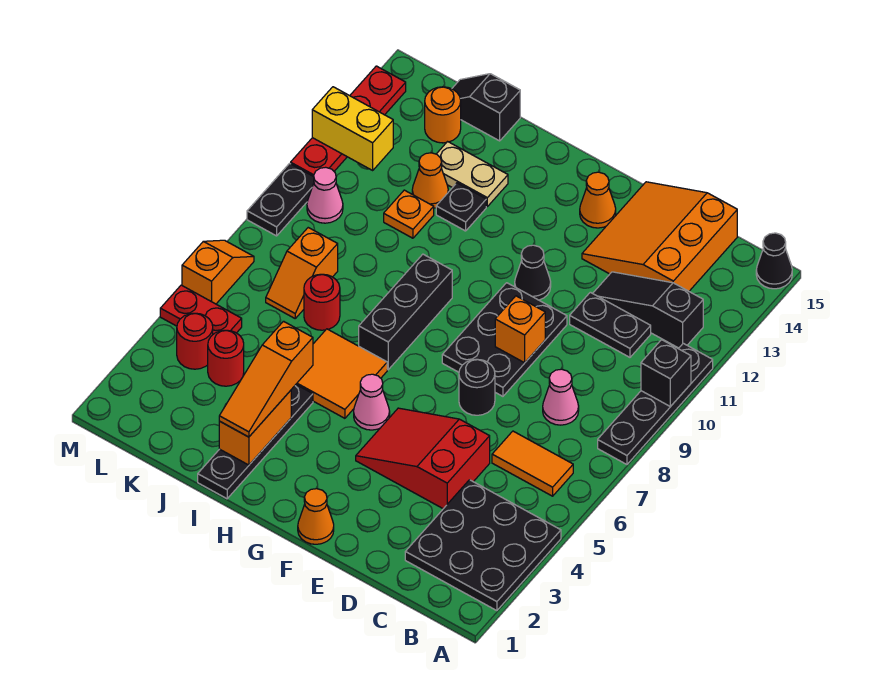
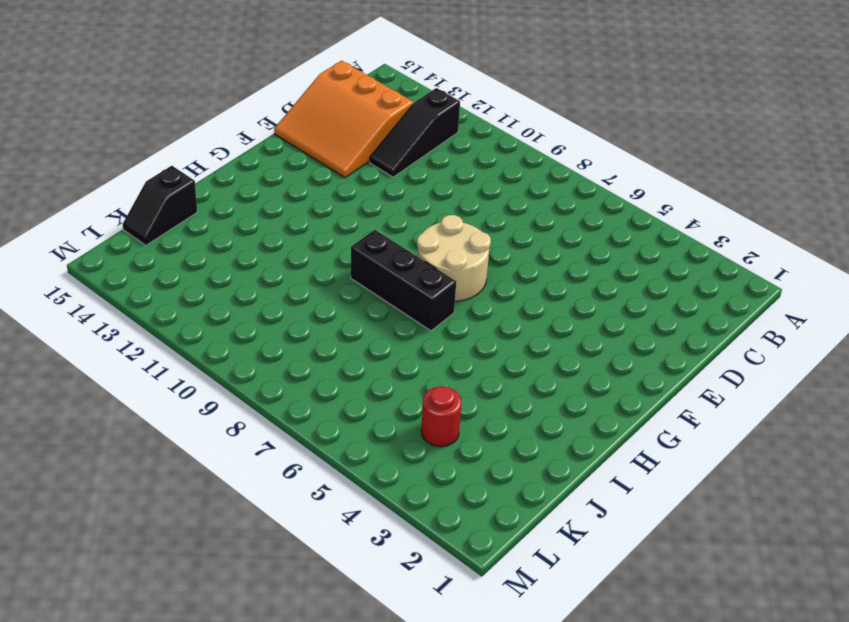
tan round brick F7:G8 level 1 -> black plate E8:F10 level 1
none -> black plate A2:C4 level 1
none -> black plate A8:A11 level 1
none -> black cone A15 level 1
none -> orange tile B6:C6 level 1

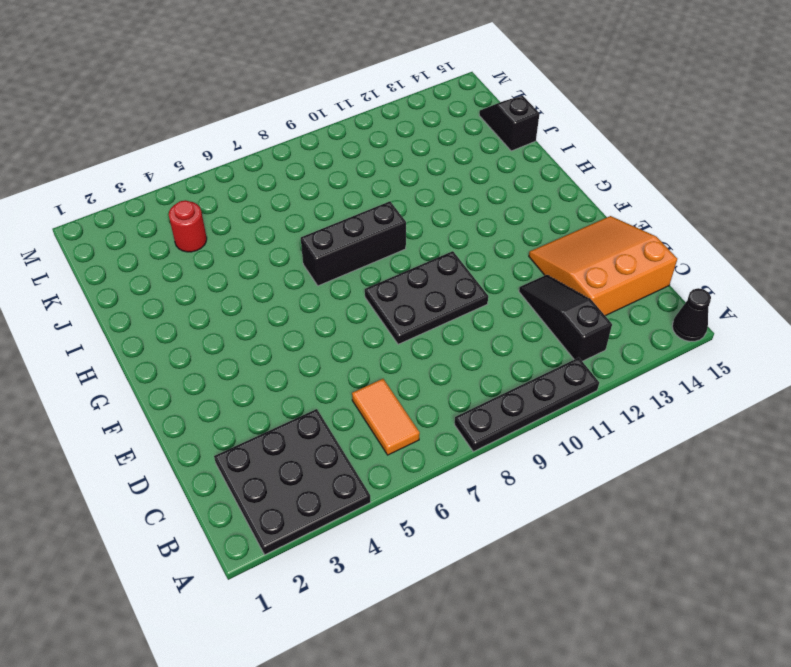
none -> pink cone C8 level 1
none -> black plate C11:D11 level 1
none -> red slope D4:F5 level 1 top D
none -> black round brick E7 level 1

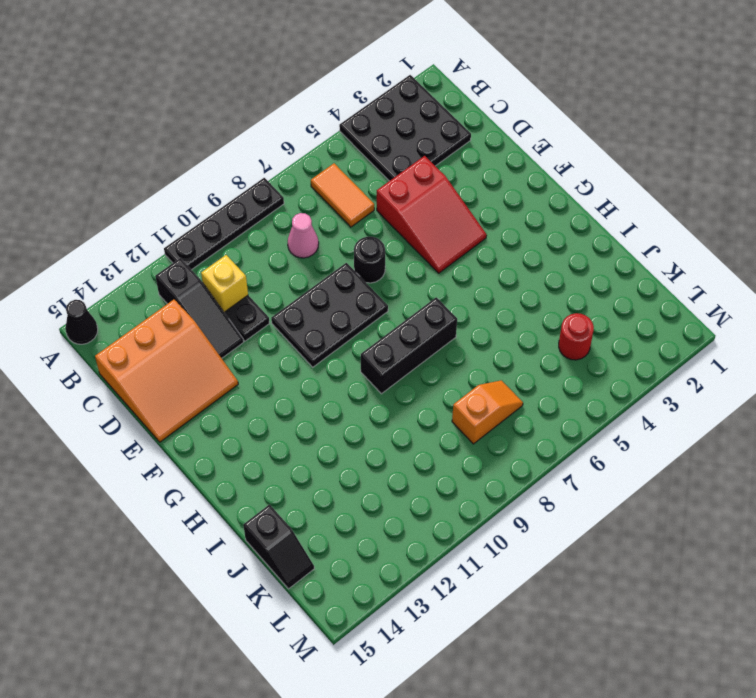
yellow brick C11 level 2 -> none
none -> orange cone F1 level 1
none -> black cone F11 level 1
none -> orange cone F14 level 1
none -> pink cone G5 level 1

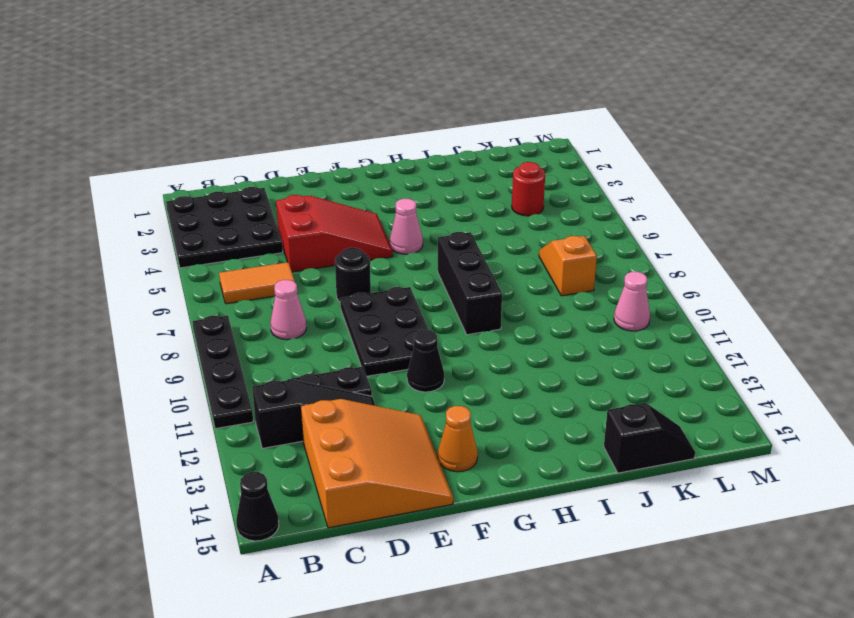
none -> orange cone F1 level 1
none -> orange tile H5:I6 level 1
none -> black plate I1:I4 level 1
none -> black plate I12 level 1

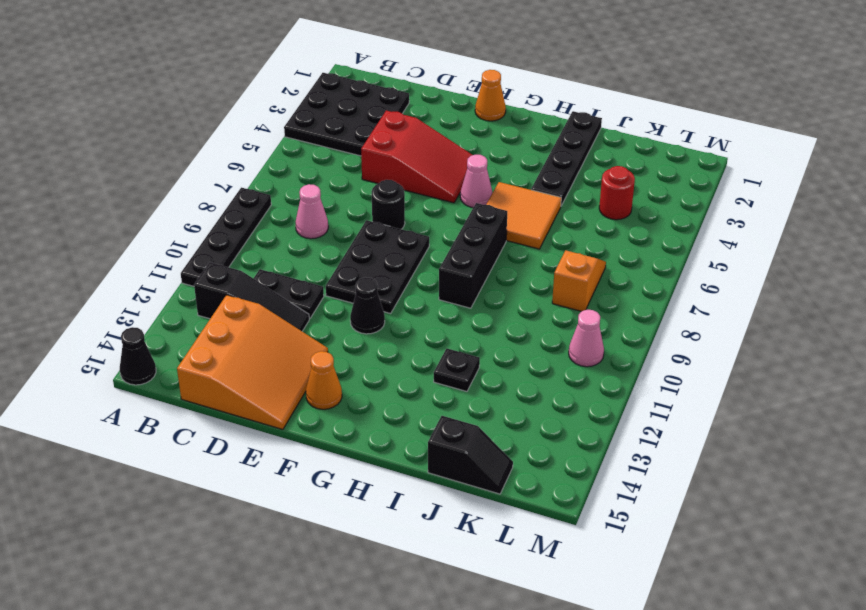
none -> orange tile B6:C6 level 1
none -> tan plate I13:J13 level 1
none -> red round brick J7 level 1
none -> orange plate J11 level 1

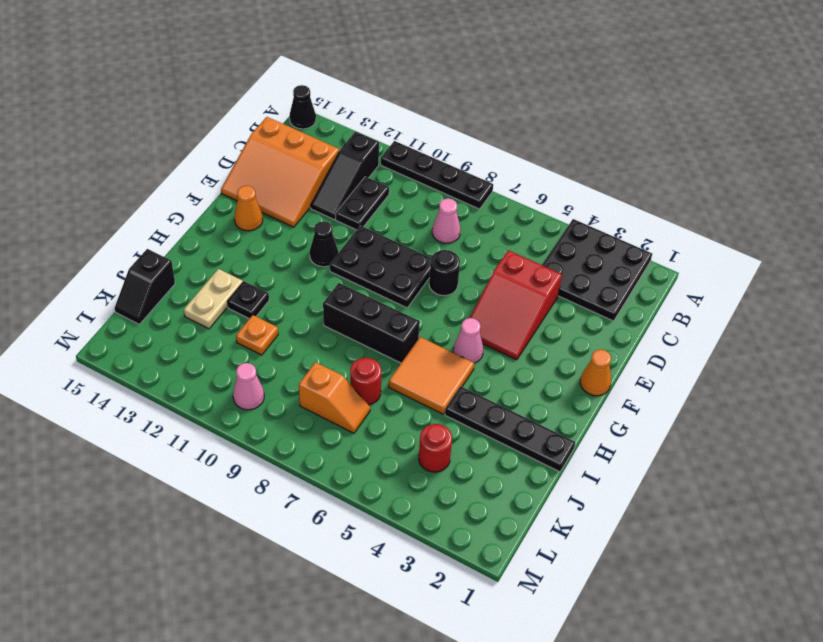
none -> orange tile B6:C6 level 1
none -> orange cone J12 level 1
none -> orange round brick K14 level 1
none -> red round brick L4 level 1

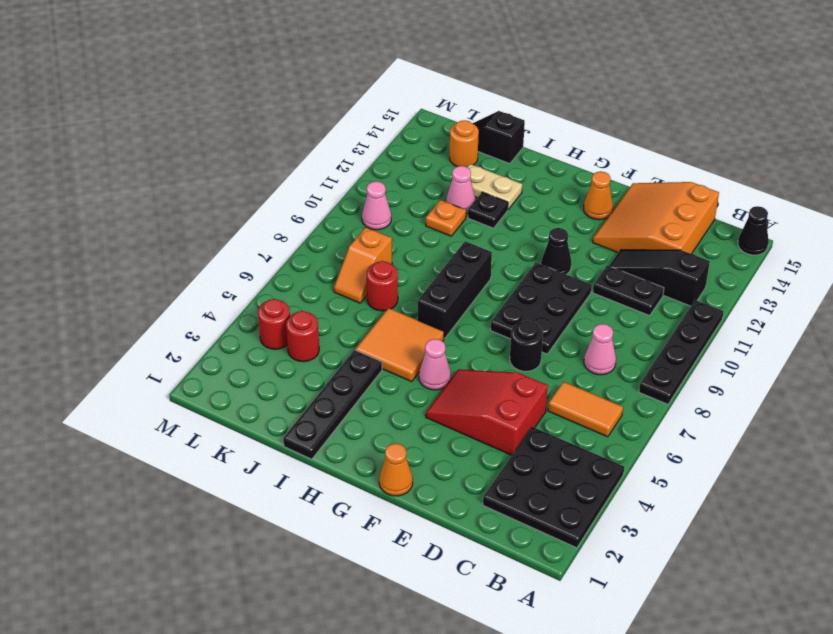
pink cone J12 level 1 -> orange cone J12 level 1
none -> red plate L5:M5 level 1
none -> orange slope M6:M7 level 1 top 6
none -> black plate M9:M10 level 1
none -> red plate M11:M14 level 1

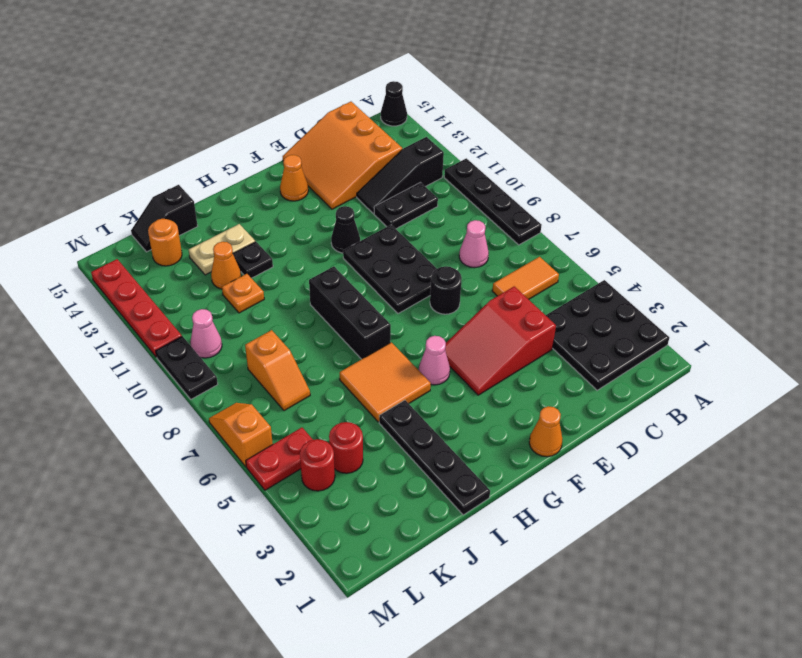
none -> red round brick J7 level 1
none -> black brick A10 level 2
none -> orange brick E9 level 2
none -> orange brick I2:I3 level 2

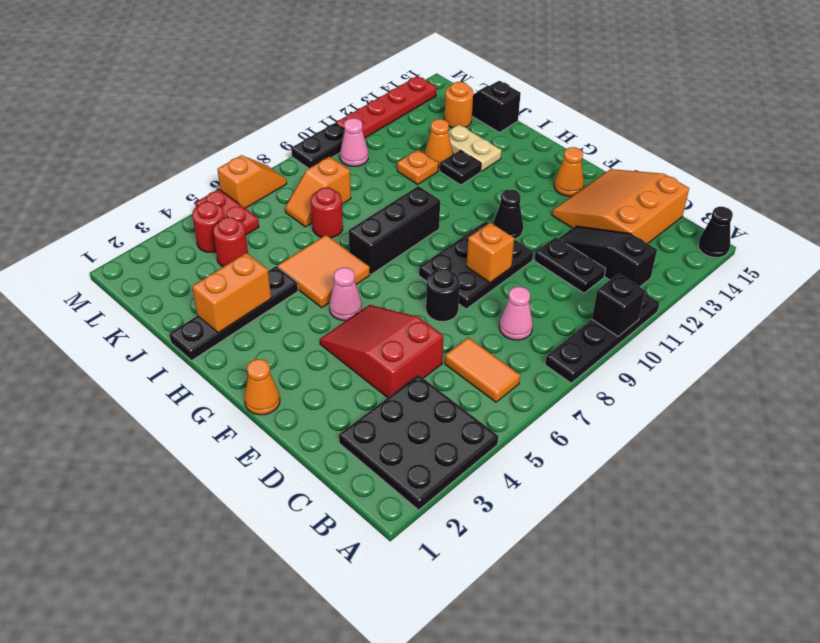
none -> yellow brick L12:M12 level 2
none -> orange slope I2:I4 level 3 top 4

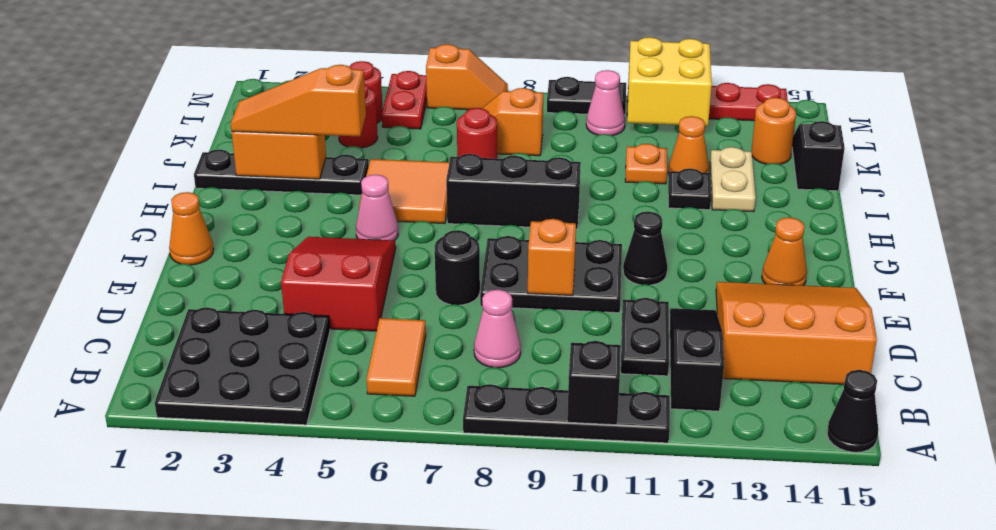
yellow brick L11:M12 level 2 -> yellow brick L12:M12 level 2

